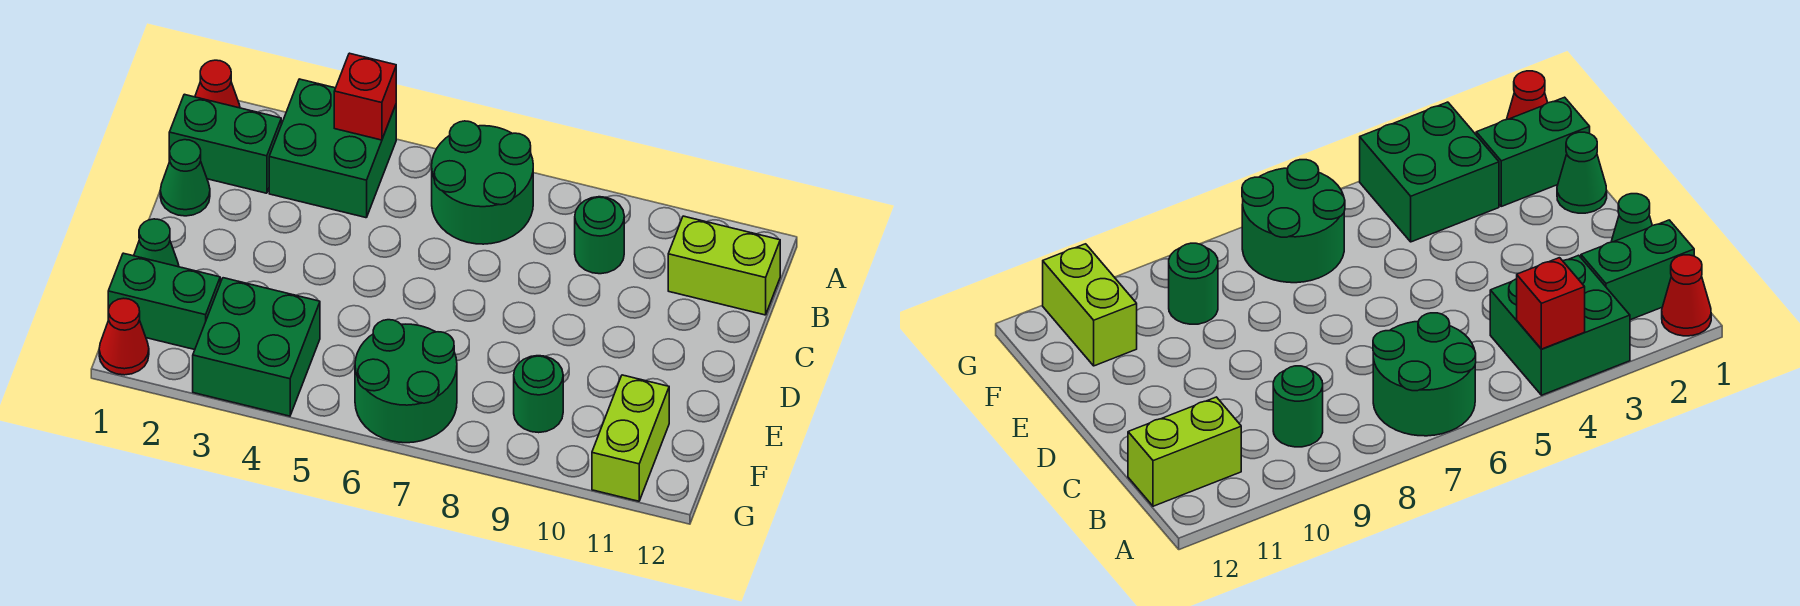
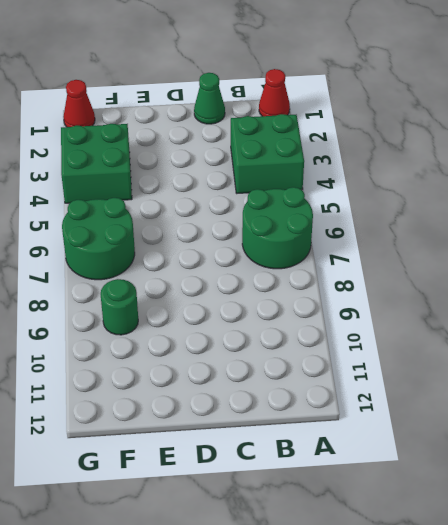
none -> green brick B1:B2 level 1
none -> green round brick B9 level 1
none -> lime brick B11:B12 level 1

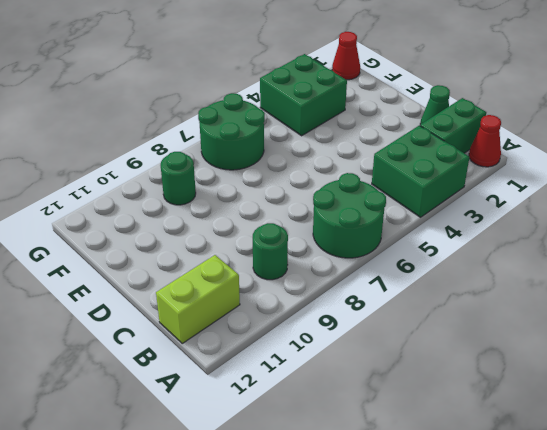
none -> green cone E1 level 1
none -> green brick F1:F2 level 1
none -> lime brick F11:G11 level 1

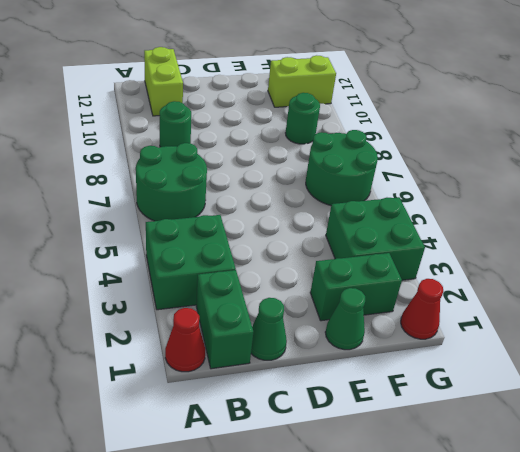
green brick E2:F2 level 1 -> green brick F1:F2 level 1
none -> red brick A4 level 2

